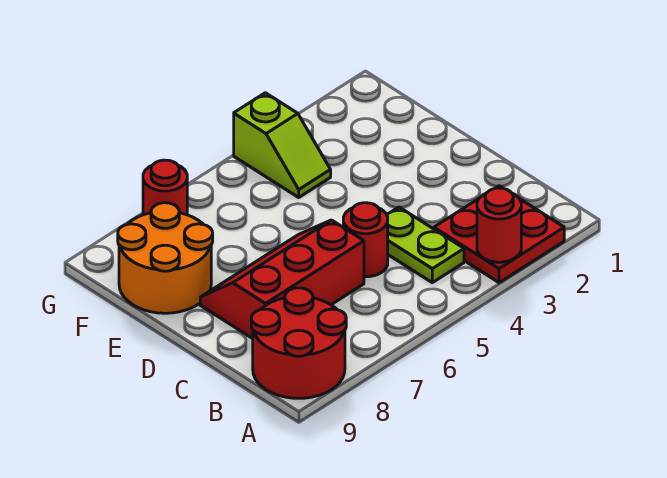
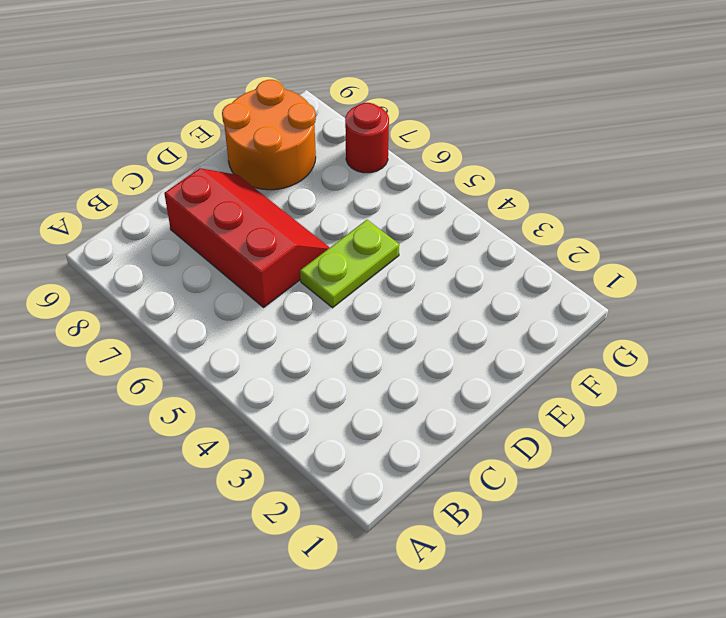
lime plate D5:E5 level 1 -> lime plate B4:C4 level 1
none -> red plate A2:B3 level 1
none -> red round brick A8:B9 level 1

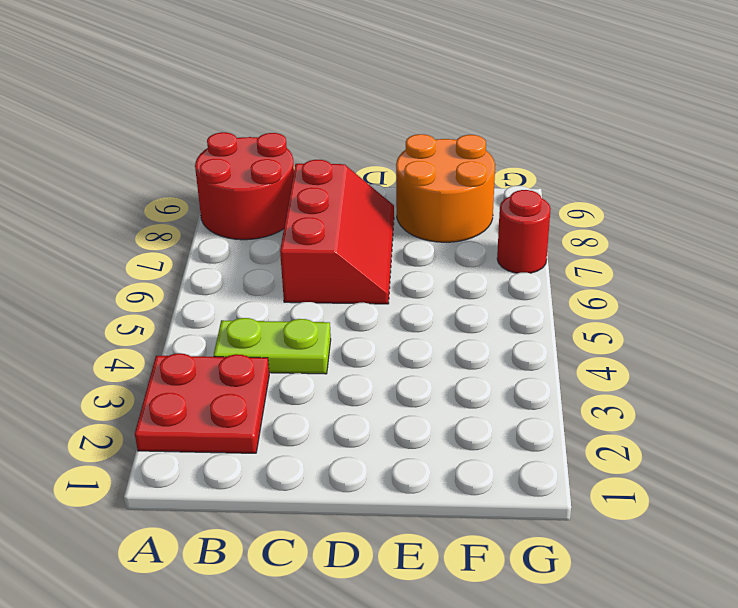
none -> red round brick C5 level 1
none -> lime slope F4:G4 level 1 top G

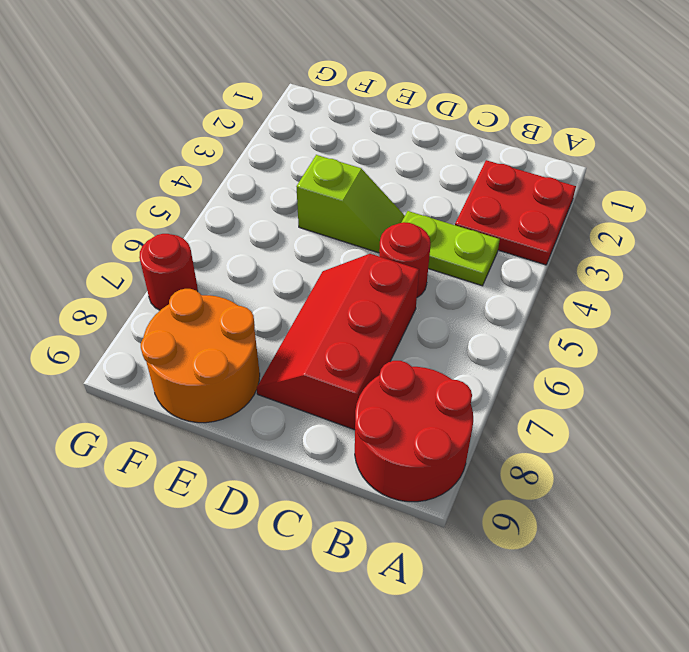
lime slope D4:E4 level 1 top E -> lime slope F4:G4 level 1 top G
none -> red round brick A3 level 2

